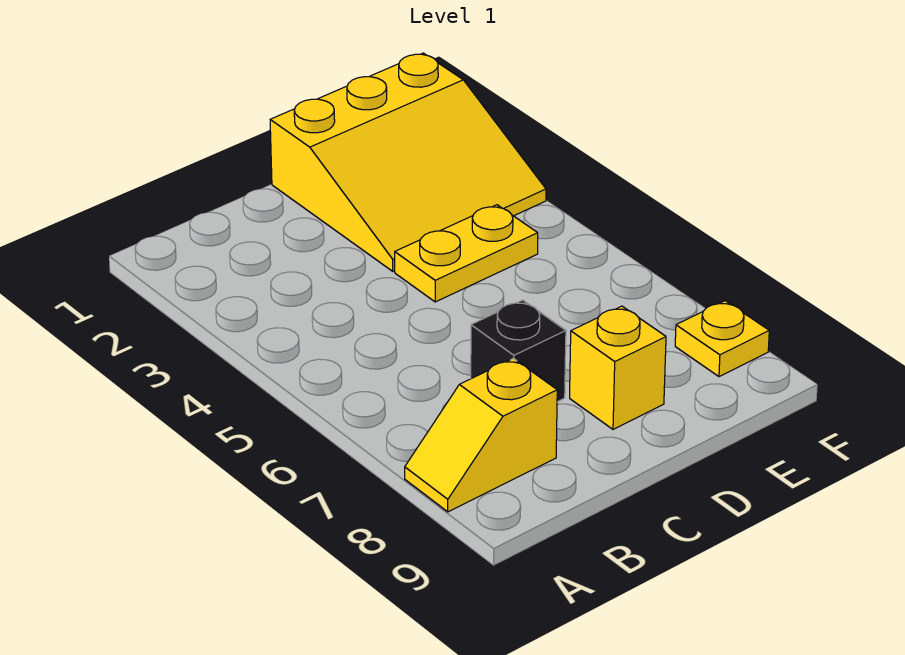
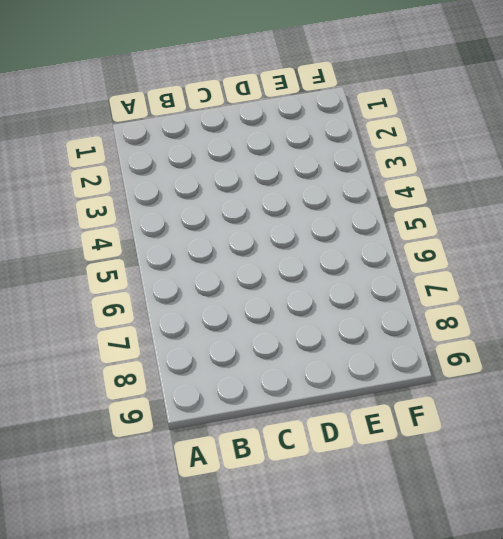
none -> yellow slope A8:B8 level 1 top B
none -> black brick C7 level 1

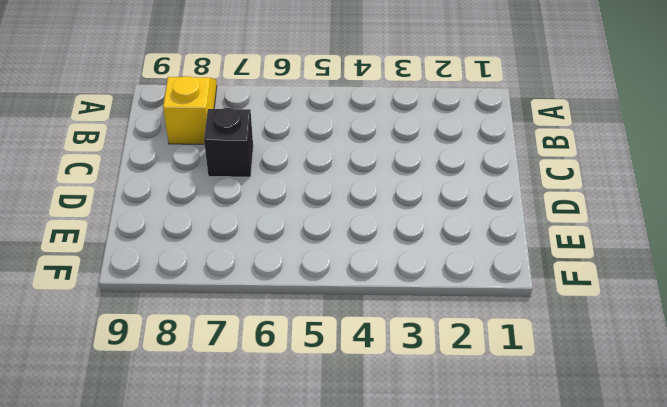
none -> yellow slope D1:F3 level 1 top 1
none -> yellow plate D4:E4 level 1

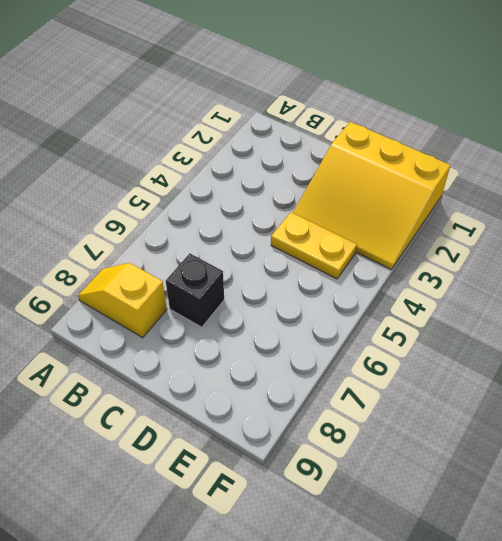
none -> yellow brick D8 level 1
none -> yellow plate F8 level 1

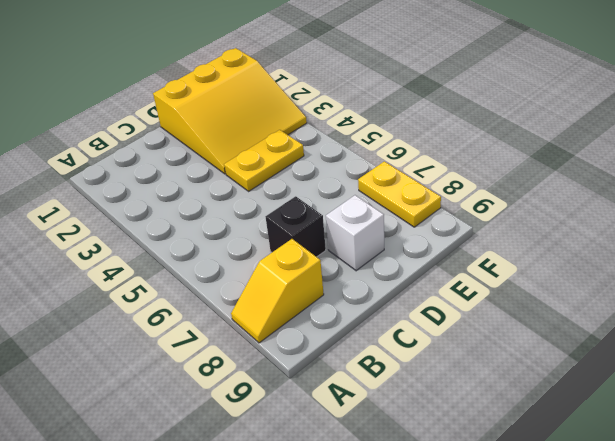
white brick D8 level 1 -> yellow brick D8 level 1
yellow plate F7:F8 level 1 -> yellow plate F8 level 1

